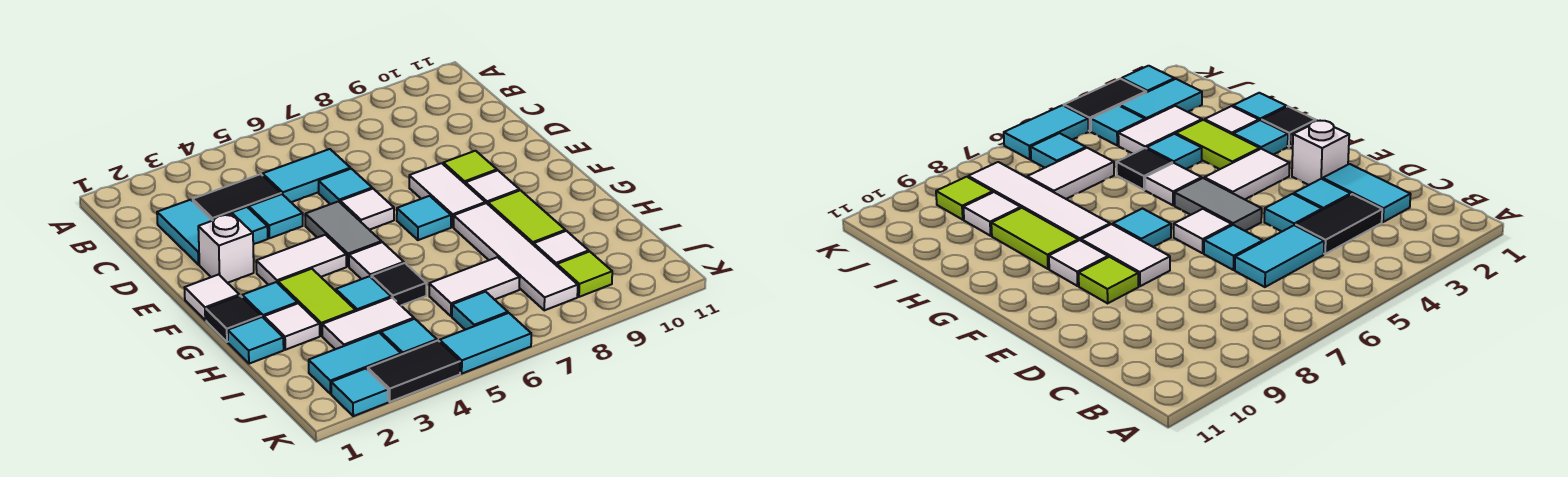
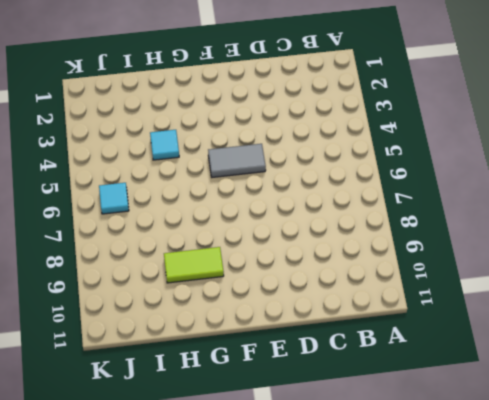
none -> cyan tile C2:D2 level 1
none -> black tile C3:C4 level 1
none -> cyan tile C5:C6 level 1
none -> cyan tile D3 level 1

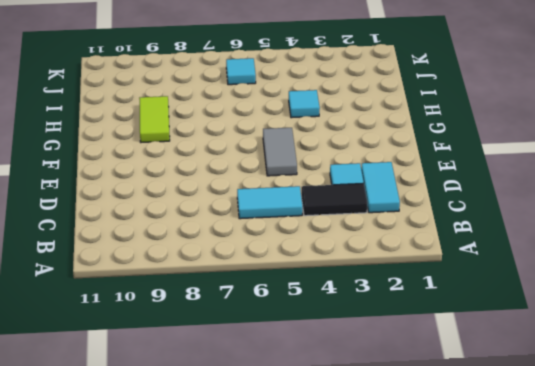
none -> cyan tile D4 level 1
none -> cyan tile D6 level 1
none -> white brick E2 level 1
none -> white tile E6 level 1

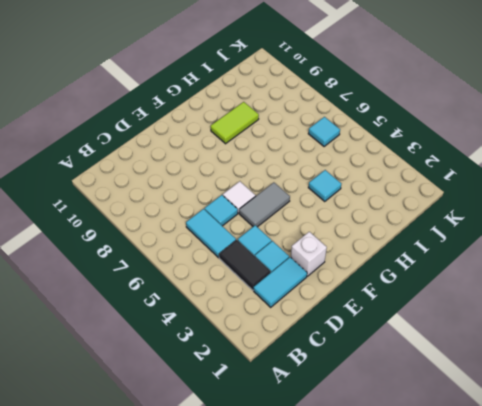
none -> white tile E8:F8 level 1
none -> lime tile E9 level 1
none -> white tile F1 level 1
none -> white tile F3:F4 level 1

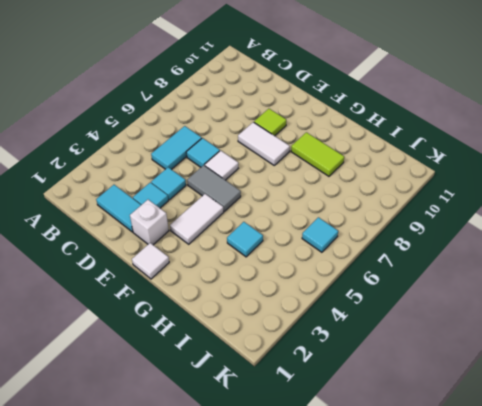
none -> black tile C3:C4 level 1
none -> cyan tile F7 level 1
none -> white tile F9 level 1
none -> black tile G1 level 1

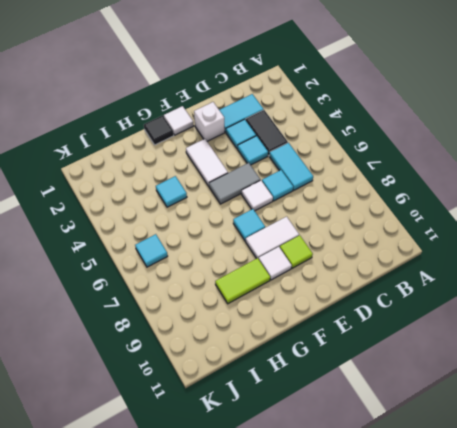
none -> cyan tile G2 level 1
none -> lime tile G3:H3 level 1
none -> white tile G5 level 1
none -> white tile G8:J8 level 1

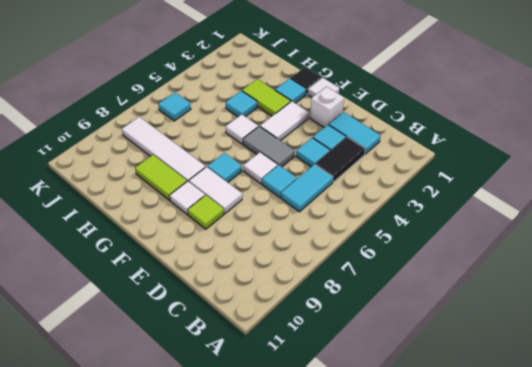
none -> cyan tile H1 level 1
none -> white tile H2 level 1
none -> black tile H5 level 1
none -> white tile I3:I4 level 1

